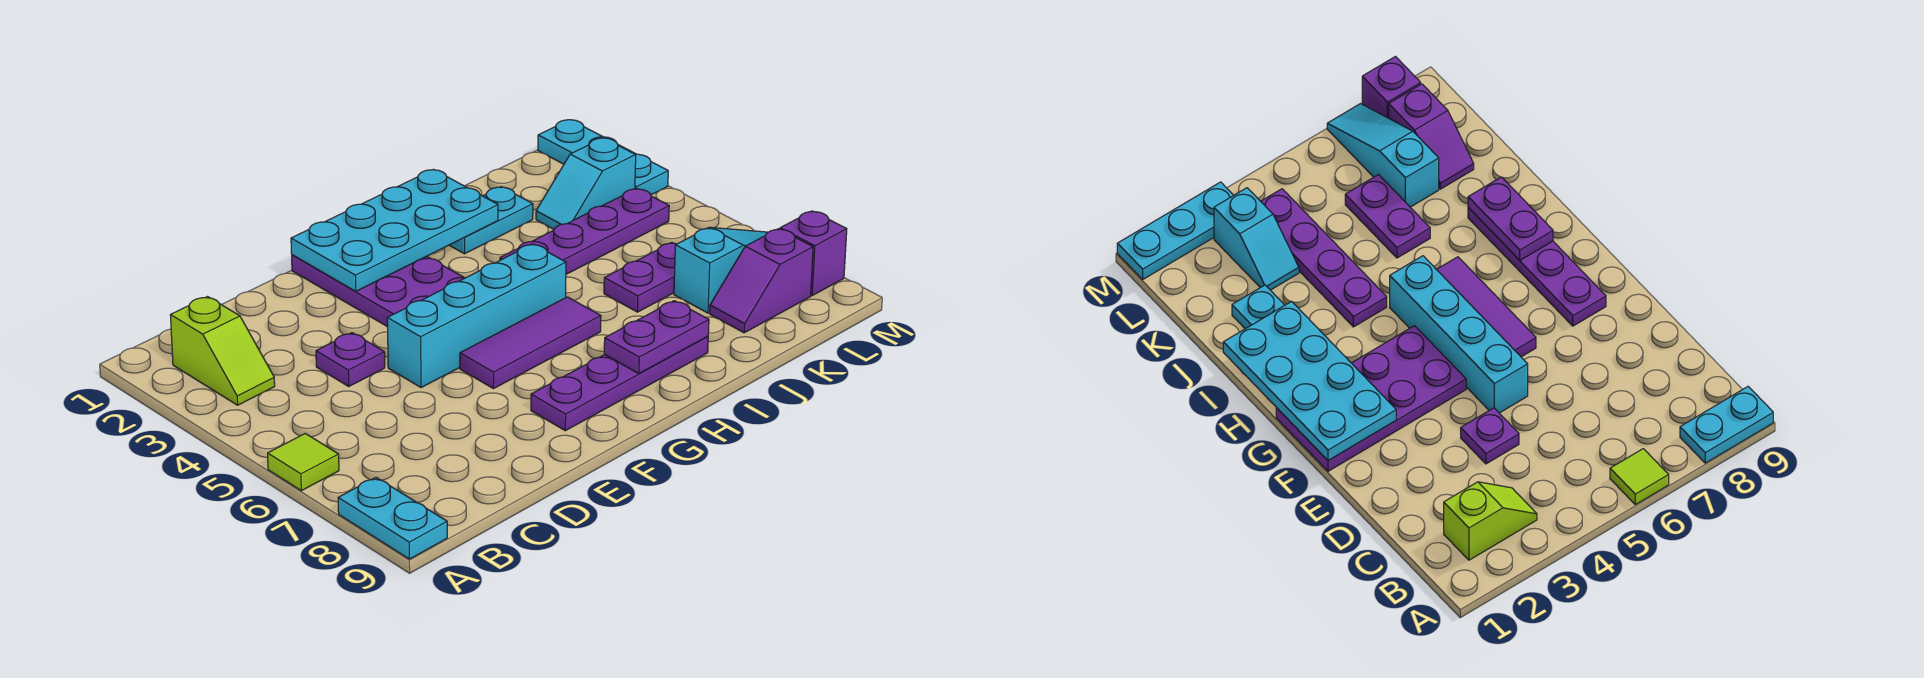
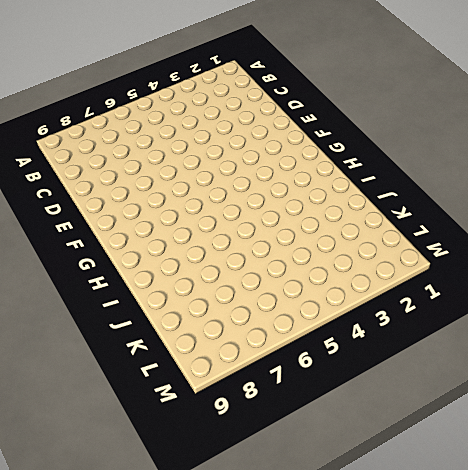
none -> lime tile A6 level 1
none -> cyan plate A8:A9 level 1
none -> lime slope B2:B3 level 1 top 2

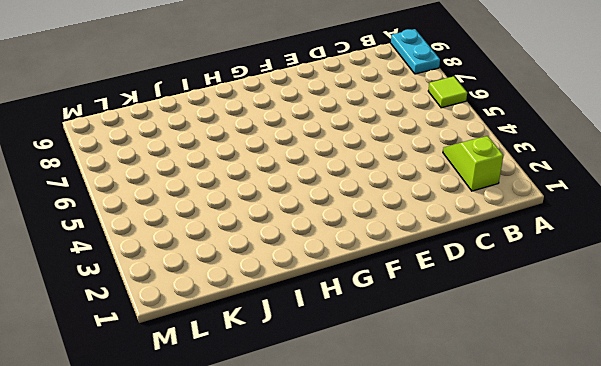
none -> purple plate D4 level 1
none -> cyan brick E5:H5 level 1
none -> purple plate F1:G4 level 1

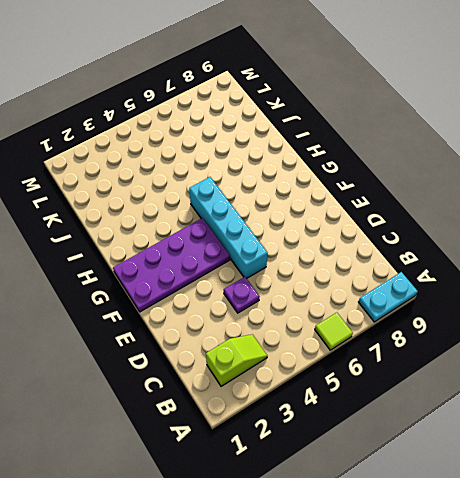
none -> purple tile F6:H6 level 1
none -> purple plate F8:I8 level 1
none -> cyan plate I2:J2 level 1

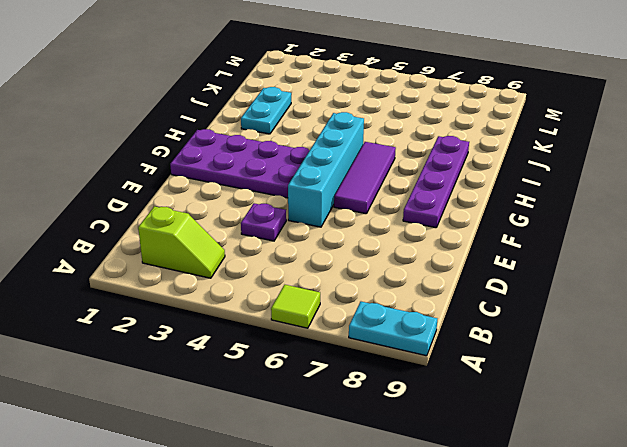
none -> purple plate I4:L4 level 1
none -> purple plate J6:K6 level 1
none -> cyan slope K3:L3 level 1 top L

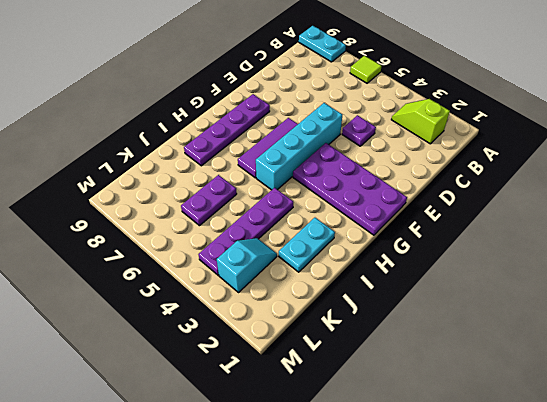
none -> cyan slope K7:M7 level 1 top K
none -> purple slope K8:L8 level 1 top L
none -> cyan plate M1:M3 level 1

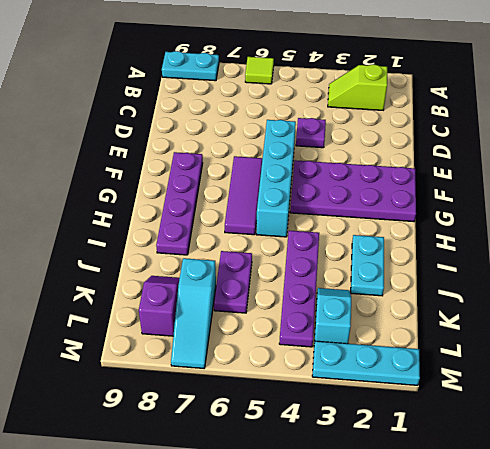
none -> purple brick M8 level 1
none -> cyan plate F1:I2 level 2
none -> purple plate H8:I8 level 2

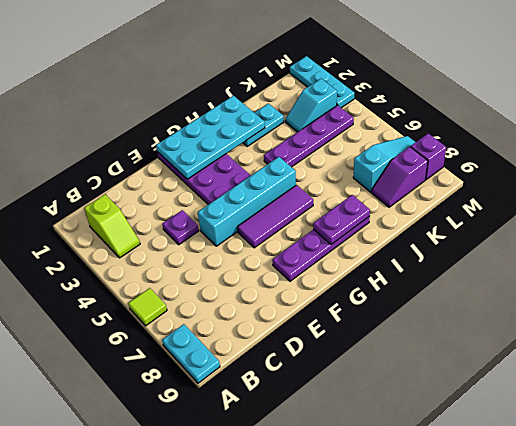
none -> purple plate J6:K6 level 1

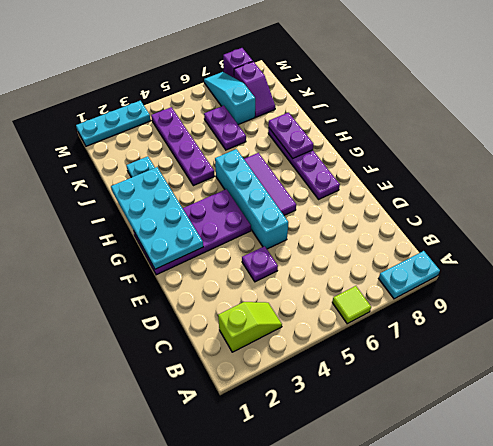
none -> cyan slope K3:L3 level 1 top L

